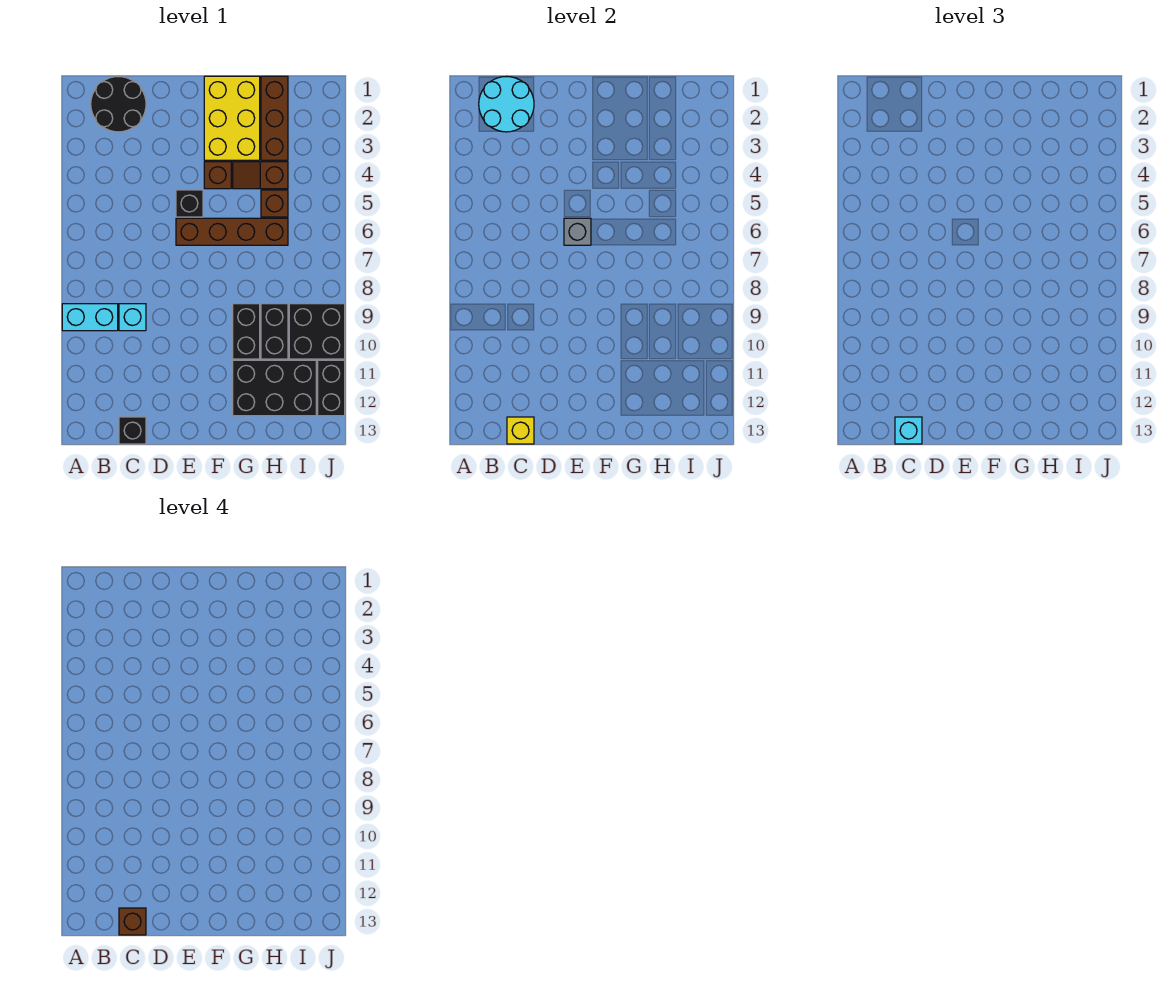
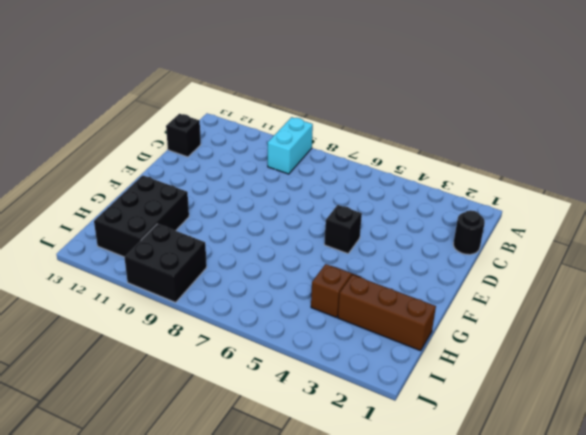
black round brick C1 level 1 -> black round brick B1:C2 level 1
none -> cyan brick C9 level 1
none -> brown brick E6:H6 level 1
none -> yellow brick F1:G3 level 1

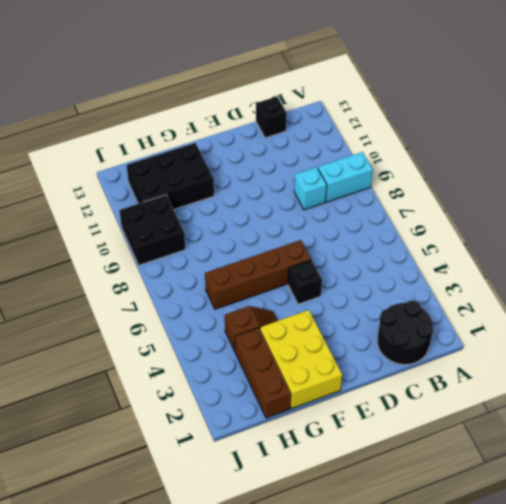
none -> brown brick F4 level 1
none -> black brick G9:G10 level 1
none -> brown brick H5 level 1

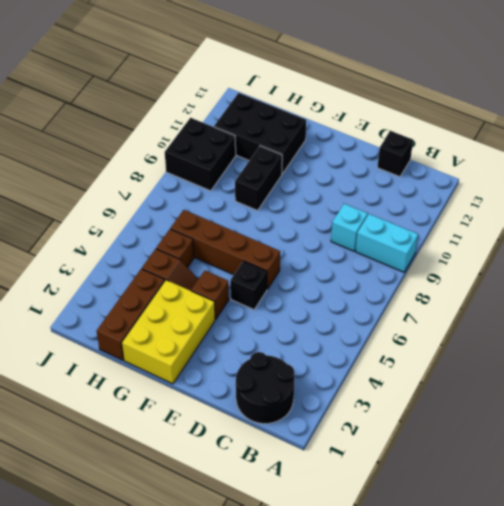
none -> black brick H9:H10 level 1
none -> black brick J11:J12 level 1
none -> cyan round brick B1:C2 level 2

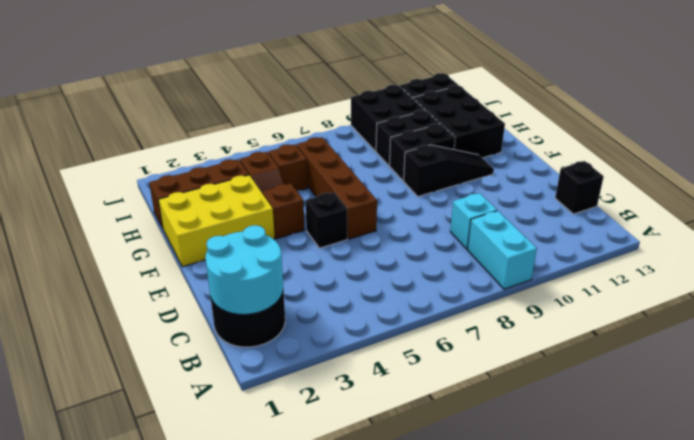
black slope F9:F11 level 1 top 9 -> none
none -> yellow brick C13 level 2
none -> grey brick E6 level 2
none -> cyan brick C13 level 3

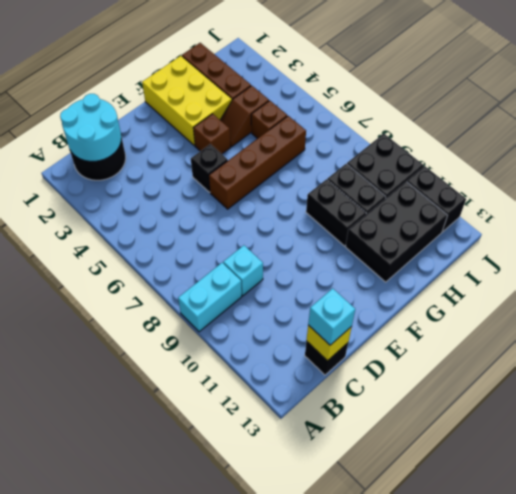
none -> grey brick E6 level 2
none -> brown brick C13 level 4

